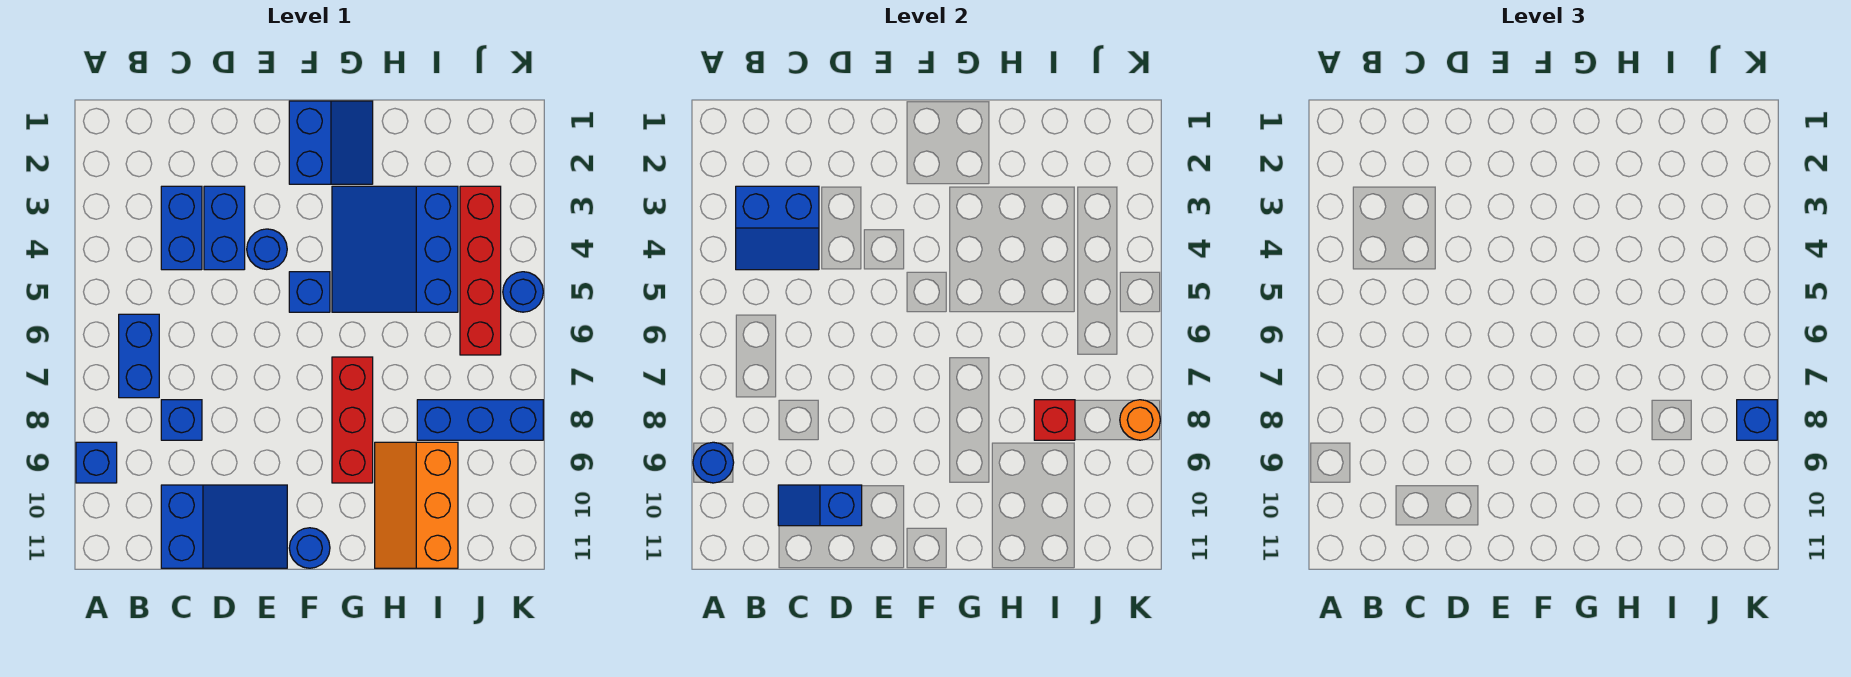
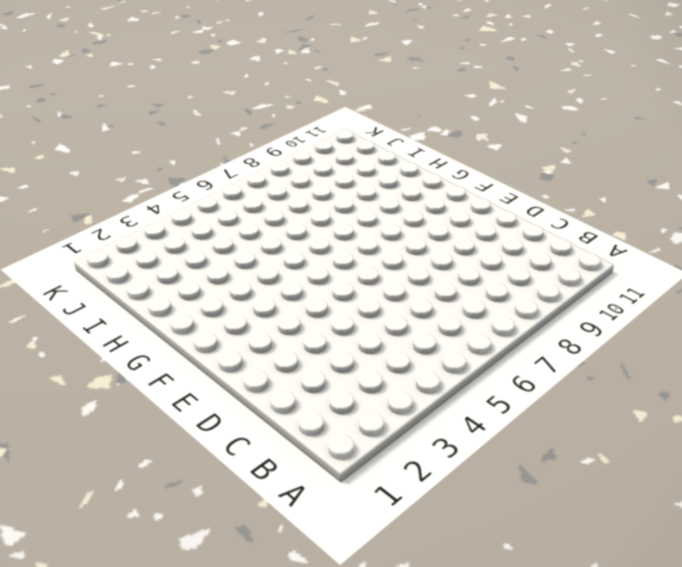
none -> blue brick A9 level 1
none -> blue brick B6:B7 level 1
none -> blue brick C3:C4 level 1

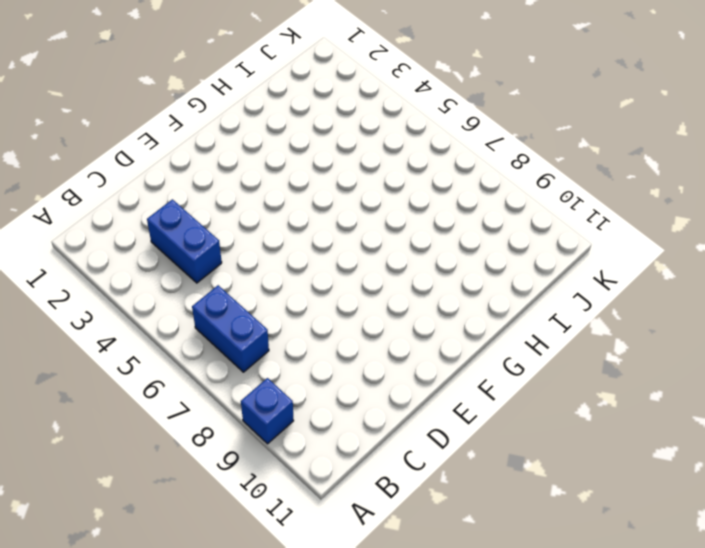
none -> blue brick C8 level 1
none -> blue slope C10:E11 level 1 top C
none -> blue brick D3:D4 level 1

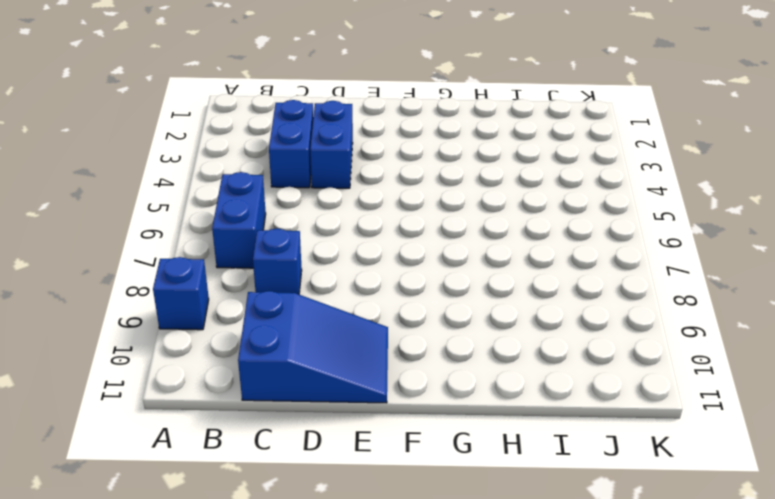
none -> blue round brick E4 level 1
none -> blue slope F1:G2 level 1 top F
none -> blue brick F5 level 1

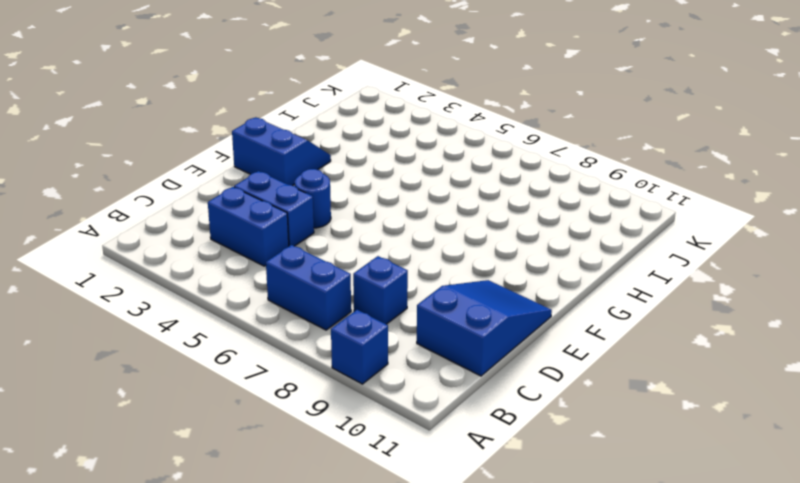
none -> blue brick F5 level 1
none -> blue round brick F11 level 1
none -> blue slope G3:I5 level 1 top I

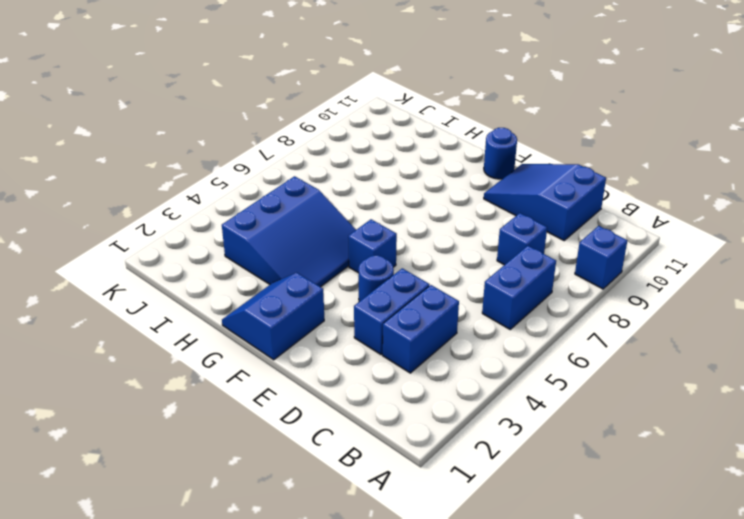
none -> red brick G7:G9 level 1
none -> orange slope H9:I11 level 1 top I
none -> blue brick I8:K8 level 1

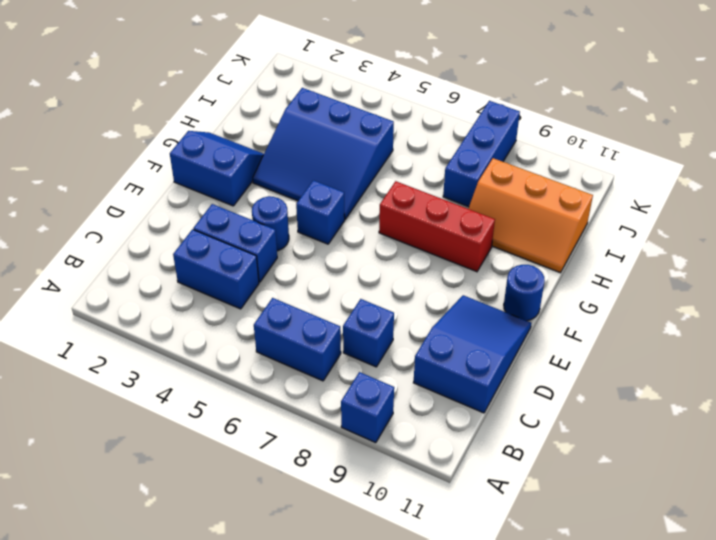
none -> red brick J3:J6 level 1
none -> blue round brick K5 level 1
none -> blue round brick A9 level 2

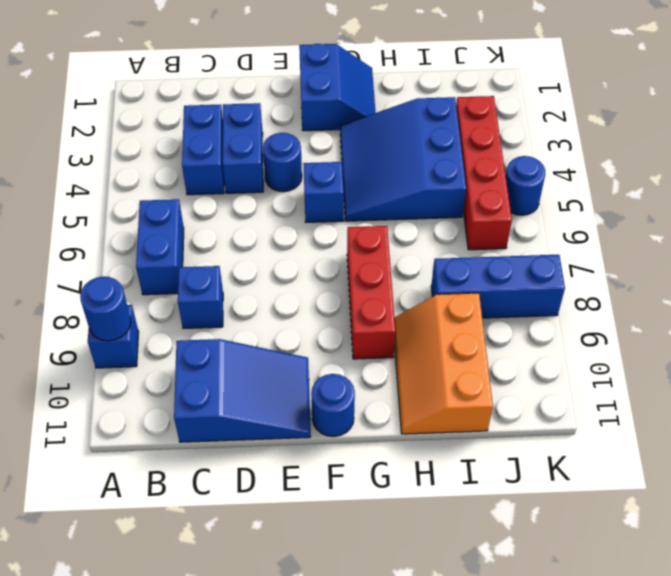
none -> blue slope B3:C4 level 2 top 3
none -> blue slope C10:D10 level 2 top D
none -> red brick I8 level 2

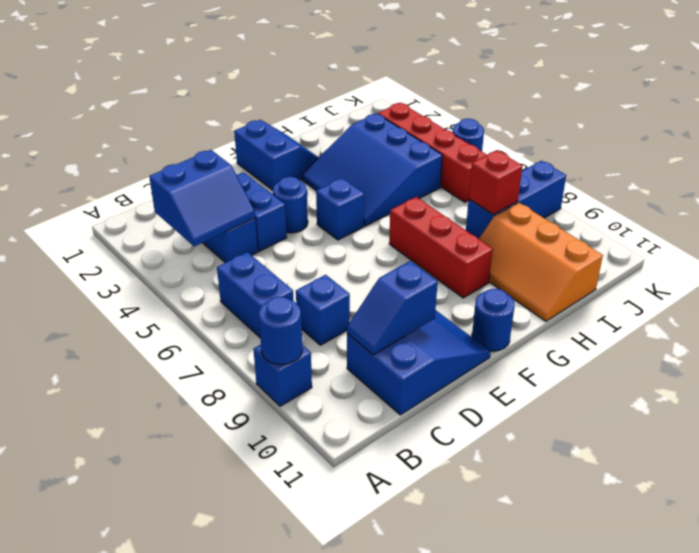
none -> orange round brick K8 level 2
none -> blue brick K8 level 3

